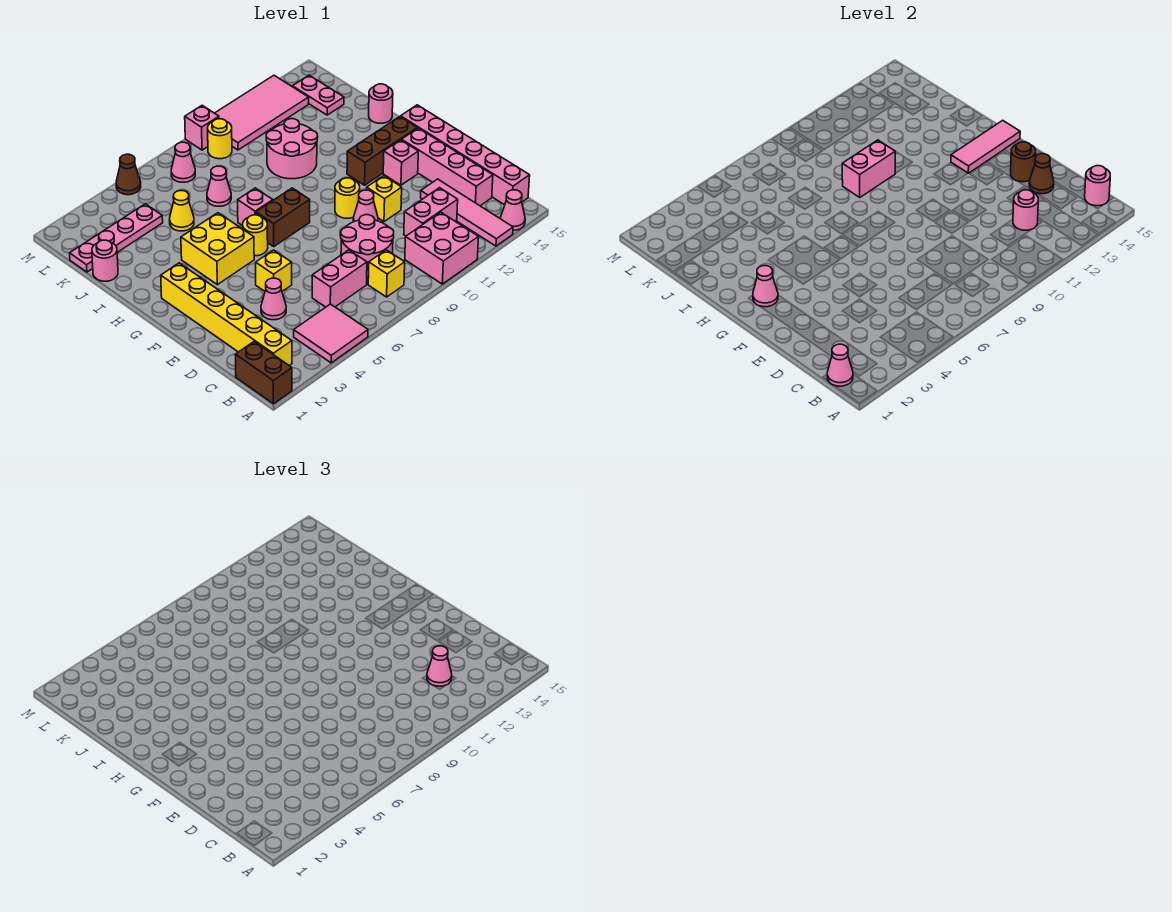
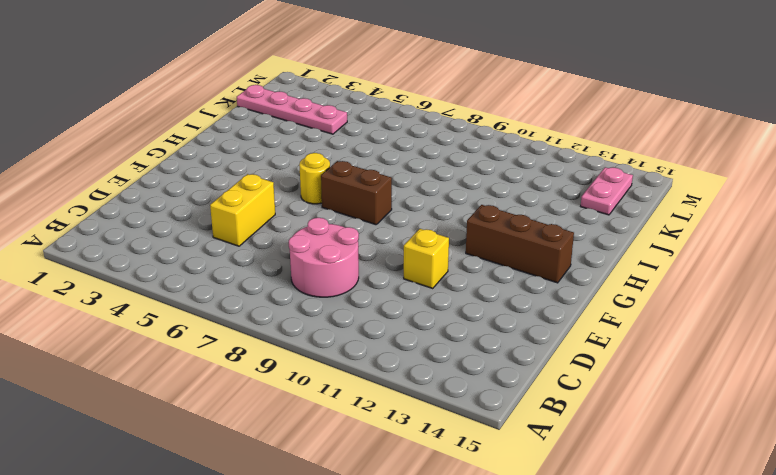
yellow brick D5:E5 level 1 -> yellow brick E5 level 1
none -> brown brick A1:B1 level 1
none -> pink tile A4:B5 level 1
none -> pink brick A10:B11 level 1
none -> pink tile A13:D13 level 1

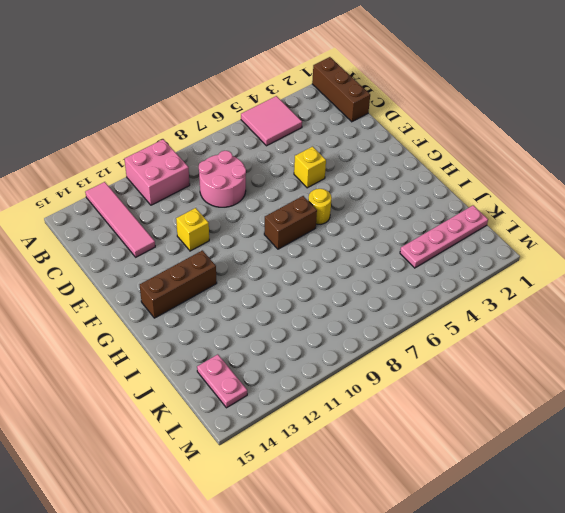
brown brick A1:C1 level 1 -> brown brick A1:B1 level 1
none -> pink cone A14 level 1
none -> yellow brick B2:G2 level 1
none -> yellow brick B8 level 1
none -> pink brick B15:G15 level 1

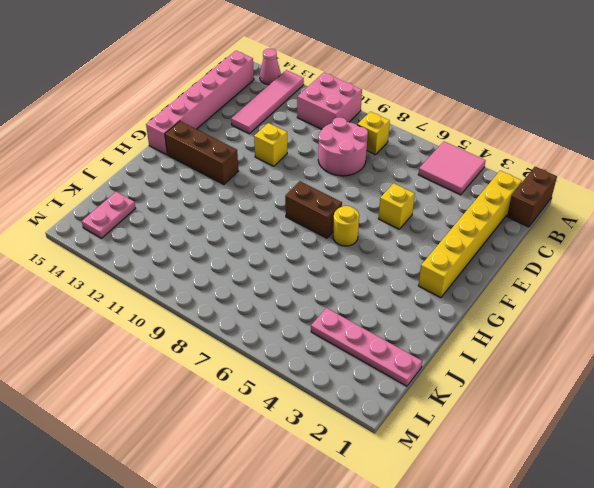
none -> pink brick C6:C7 level 1
none -> pink brick C11:C12 level 1
none -> pink brick C14:F14 level 1
none -> pink cone D4 level 1

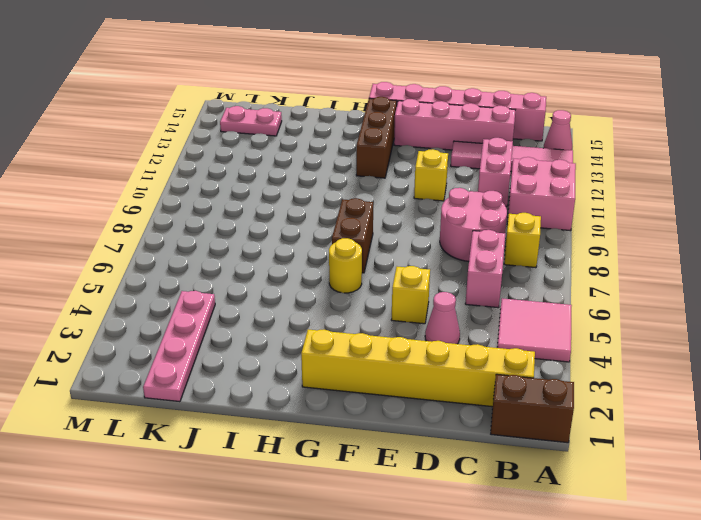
none -> pink cone E10 level 1
none -> yellow round brick F10 level 1
none -> pink brick F13 level 1
none -> yellow brick G4:H5 level 1

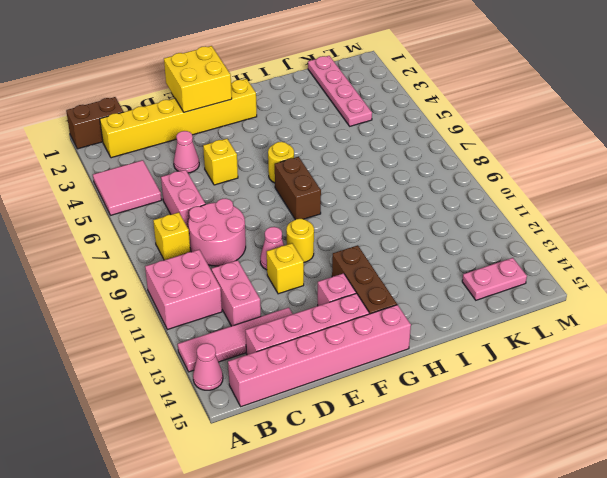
yellow brick E1:F2 level 2 -> yellow brick G4:H5 level 1
none -> pink brick H7 level 1
none -> pink round brick I10:J11 level 1
none -> pink round brick I15 level 1
none -> pink round brick J1 level 1

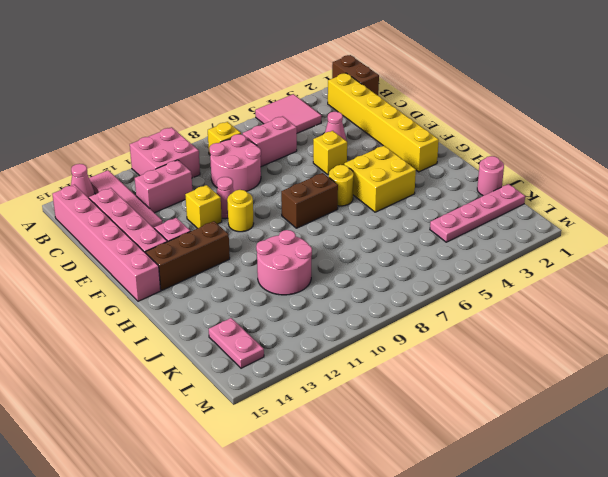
none -> pink brick H7 level 1
none -> pink round brick I15 level 1
none -> yellow cone J5 level 1
none -> pink cone J7 level 1

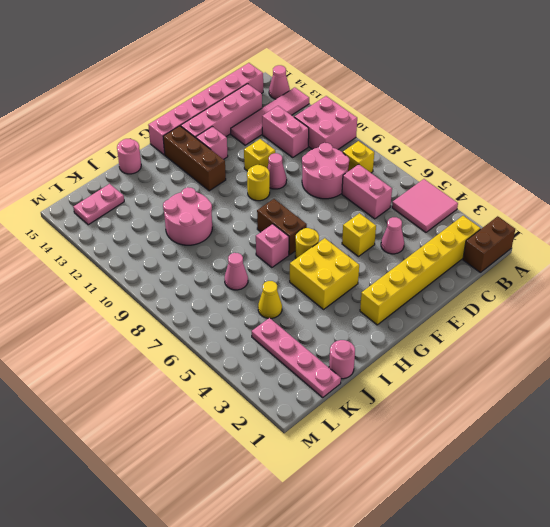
none -> pink cone L7 level 1
none -> yellow round brick L9 level 1
none -> pink tile L10:M13 level 1
none -> brown cone M5 level 1

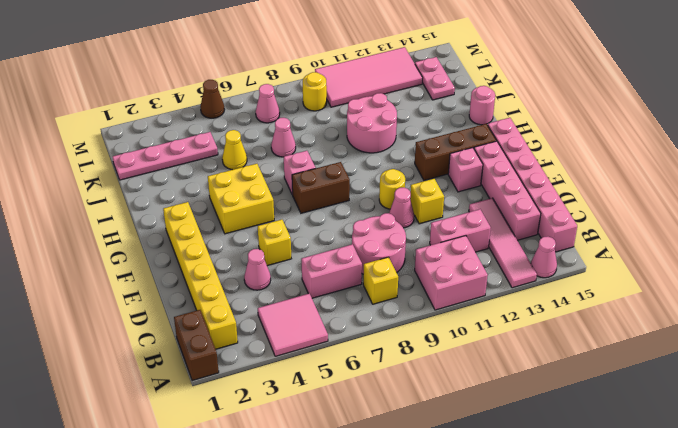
none -> yellow round brick G6 level 1
none -> pink round brick J1 level 1
none -> pink brick M9 level 1
none -> pink cone B1 level 2

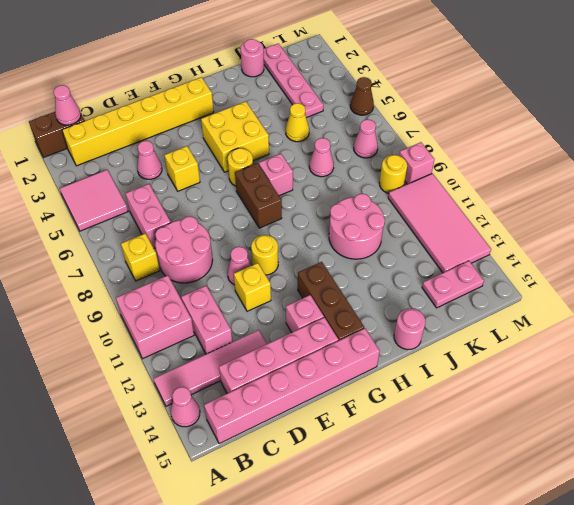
none -> pink round brick B15 level 2
none -> pink round brick C12 level 2
none -> brown cone D14 level 2
none -> brown round brick E14 level 2

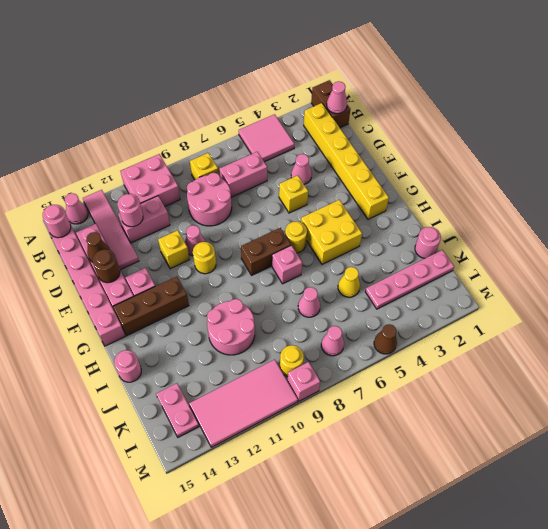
none -> pink cone G2 level 2
none -> pink tile G13:G15 level 2
none -> pink brick I9:I10 level 2
none -> pink cone C12 level 3

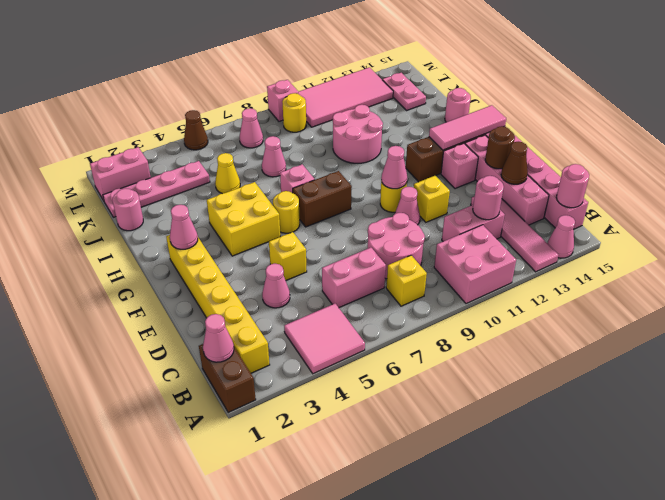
pink cone F10 level 2 -> pink cone C12 level 3
pink brick L1:L2 level 1 -> pink brick I9:I10 level 2

